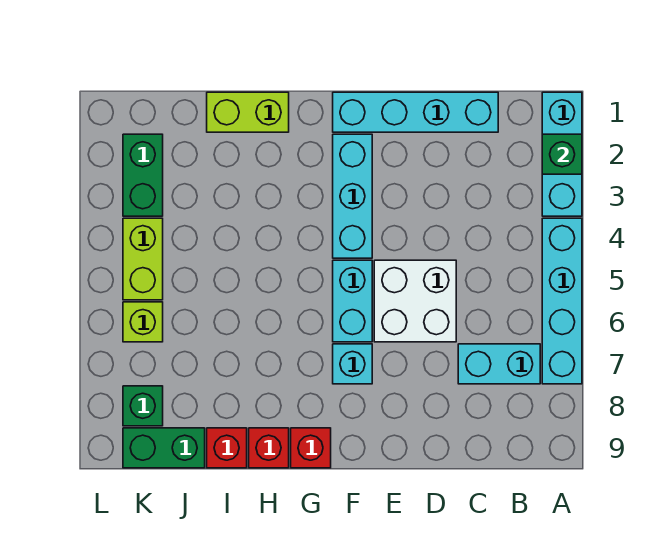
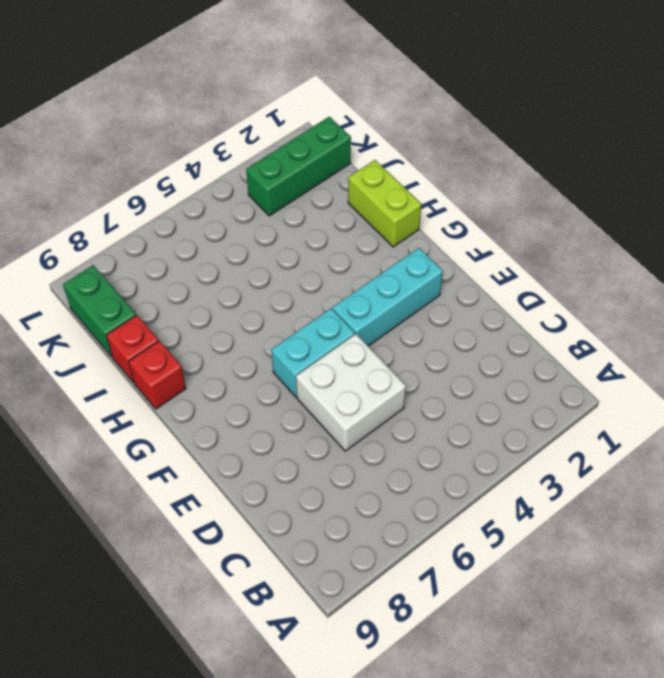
green brick K1:K3 level 1 -> green brick K2:K3 level 1
none -> cyan brick A1:A3 level 1
none -> cyan brick A4:A7 level 1
none -> cyan brick B7:C7 level 1

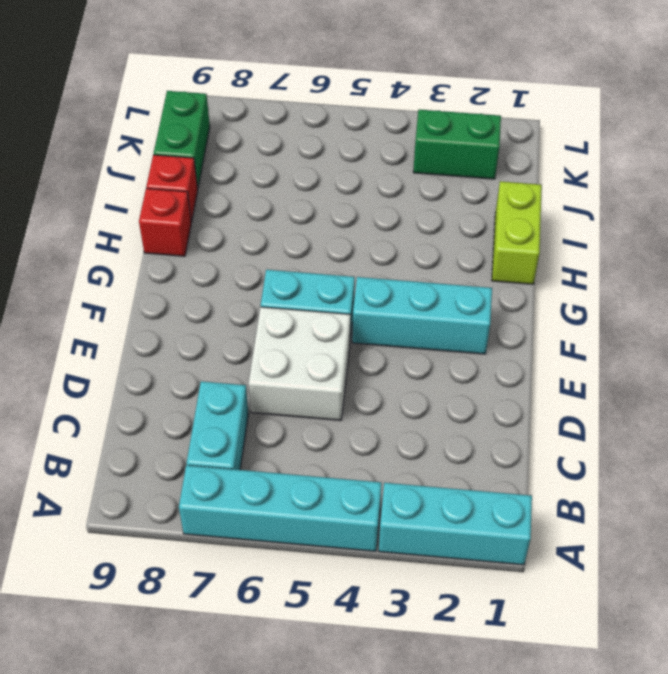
none -> cyan brick C1:F1 level 1
none -> cyan brick F7 level 1
none -> red brick G9 level 1

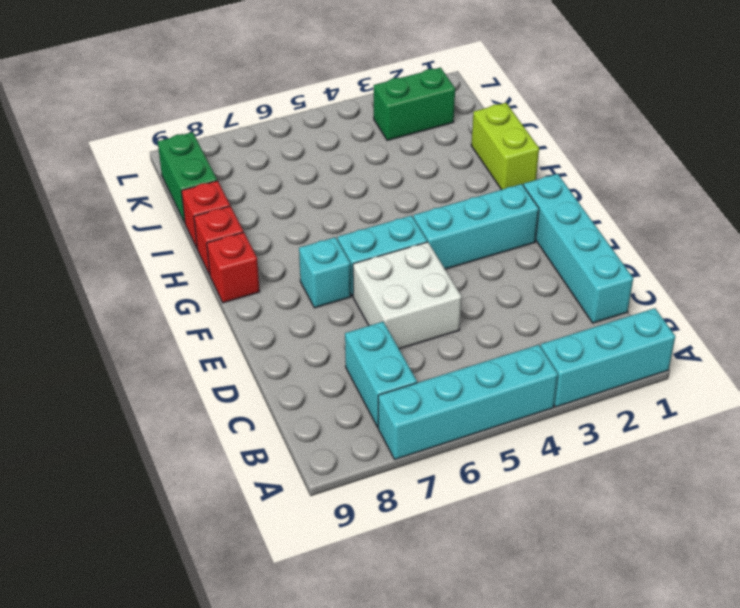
none -> lime brick K4:K5 level 1
none -> lime brick K6 level 1
none -> green brick K8 level 1

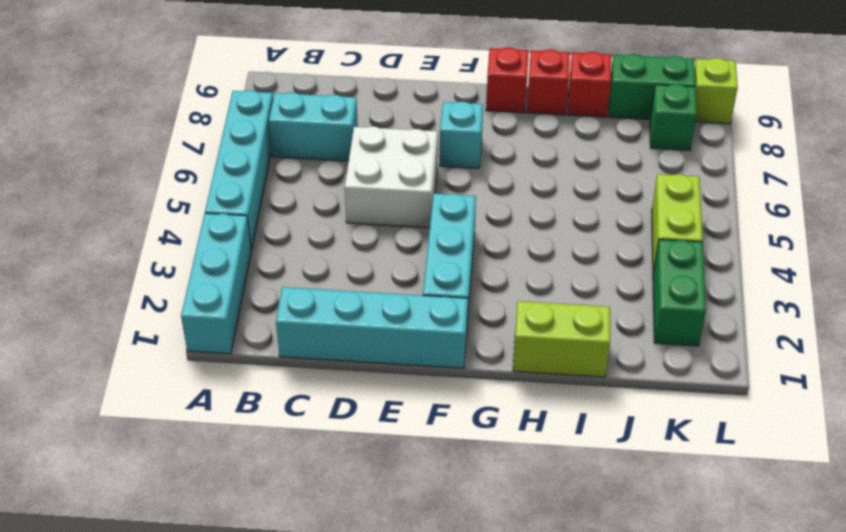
lime brick L9 level 1 -> lime brick K6 level 1
none -> cyan brick F5:F6 level 1
none -> green brick A2 level 2

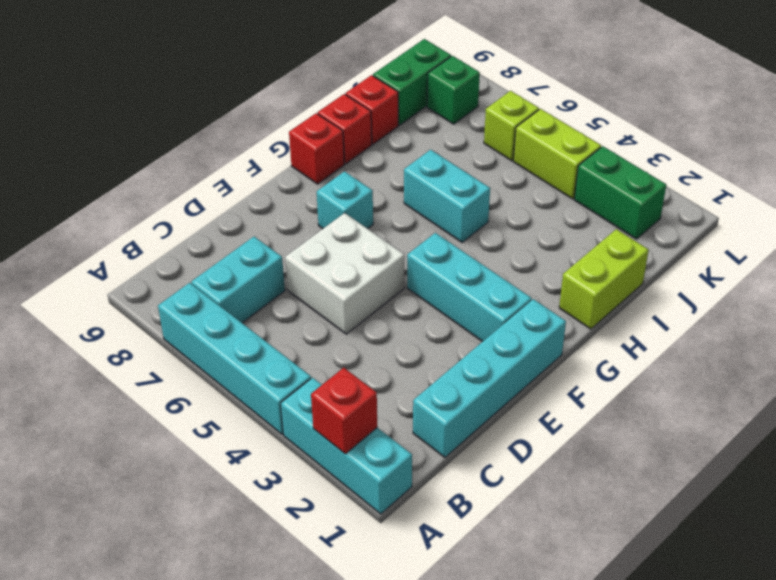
red brick A2 level 2 -> green brick A2 level 2
cyan brick H5:H6 level 1 -> cyan brick F5:F6 level 1

